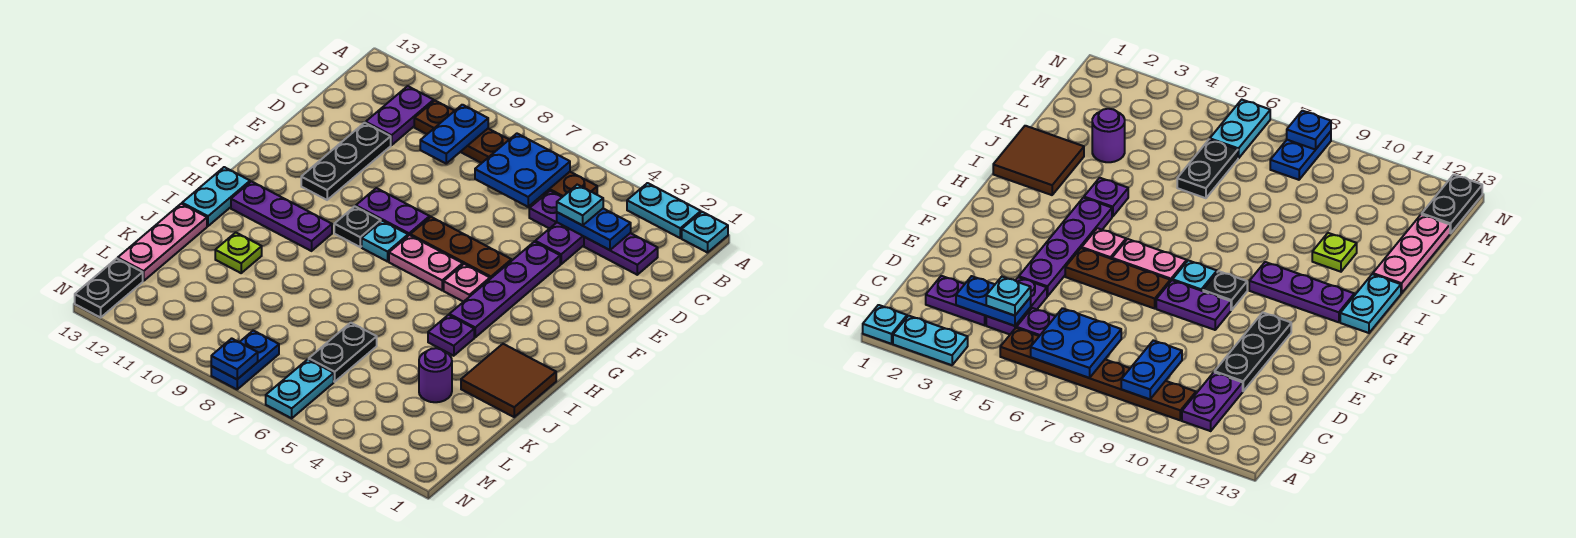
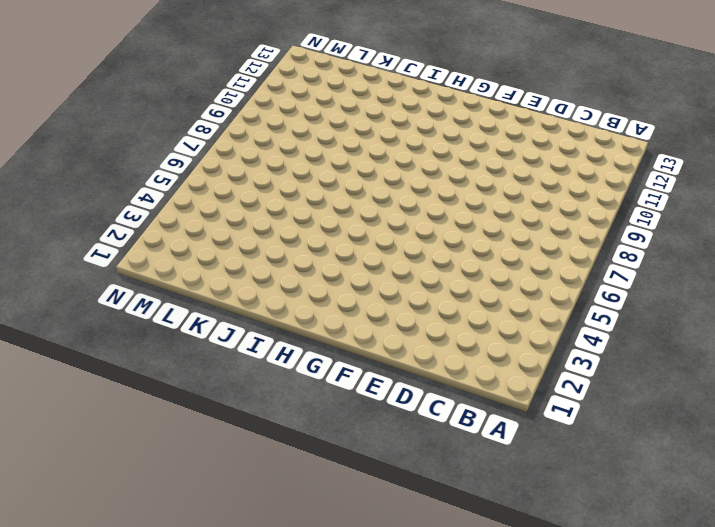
none -> cyan plate A1 level 1
none -> cyan plate A2:A3 level 1
none -> brown plate B5:B10 level 1
none -> purple plate B11:C11 level 1

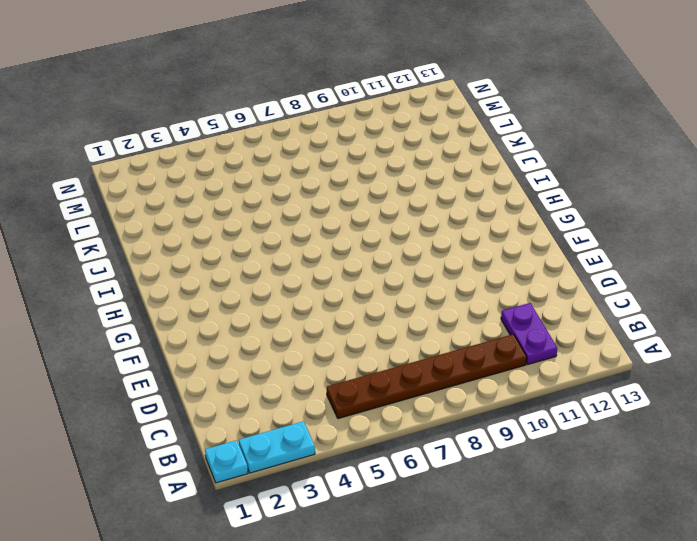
none -> purple plate C2:C3 level 1
none -> purple plate C4:D4 level 1
none -> purple plate C5 level 1
none -> black plate D11:F11 level 1

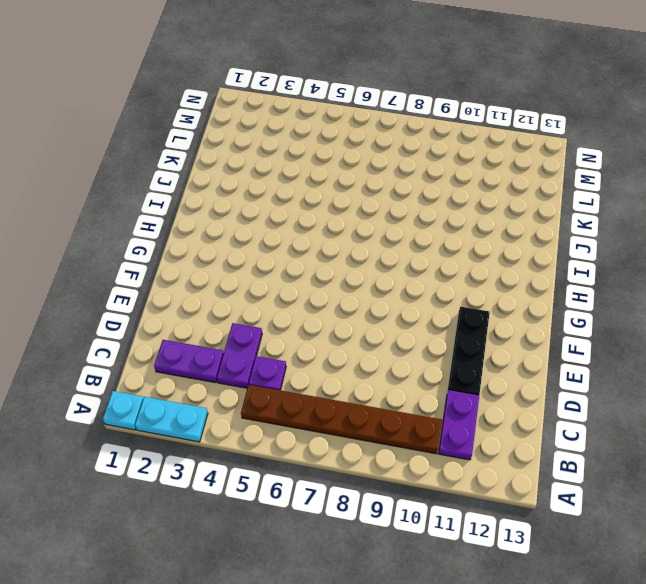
none -> purple plate E4:H4 level 1
none -> brown plate F5:F7 level 1
none -> purple plate F8:F9 level 1
none -> pink plate G5 level 1

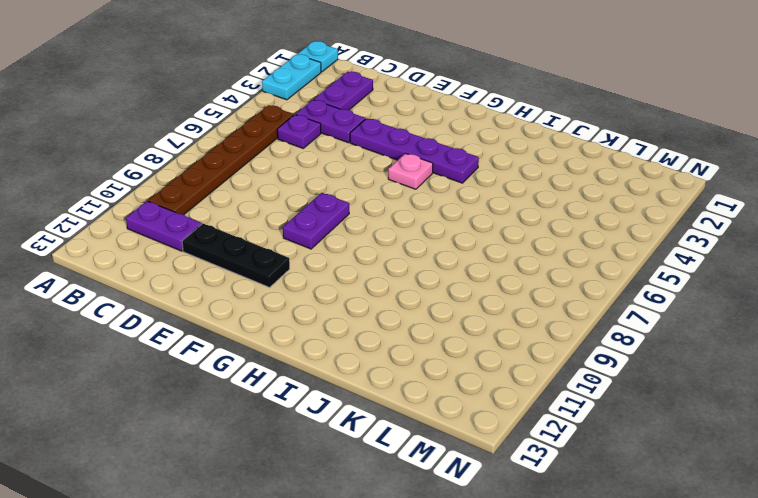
none -> brown plate F5:F7 level 1
none -> pink plate G6:G7 level 1
none -> cyan plate G8 level 1
none -> black plate G9 level 1

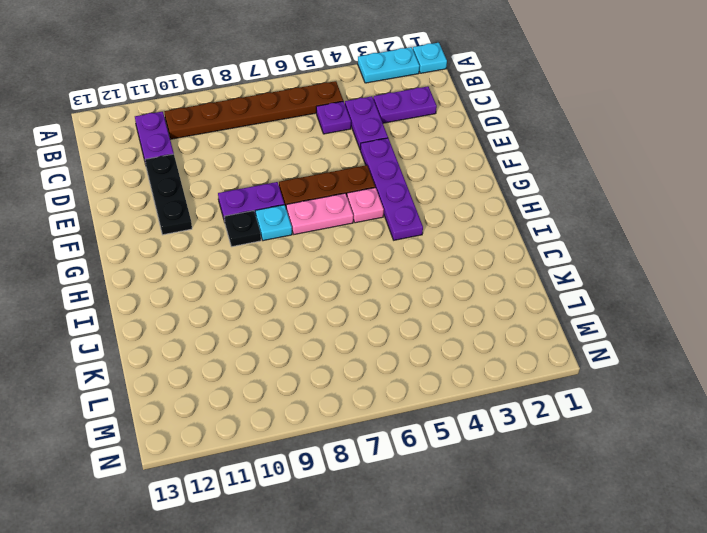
none -> purple plate H10:H12 level 1
none -> cyan plate H13:I13 level 1
none -> brown tile I1:J2 level 1
none -> purple plate I4 level 1

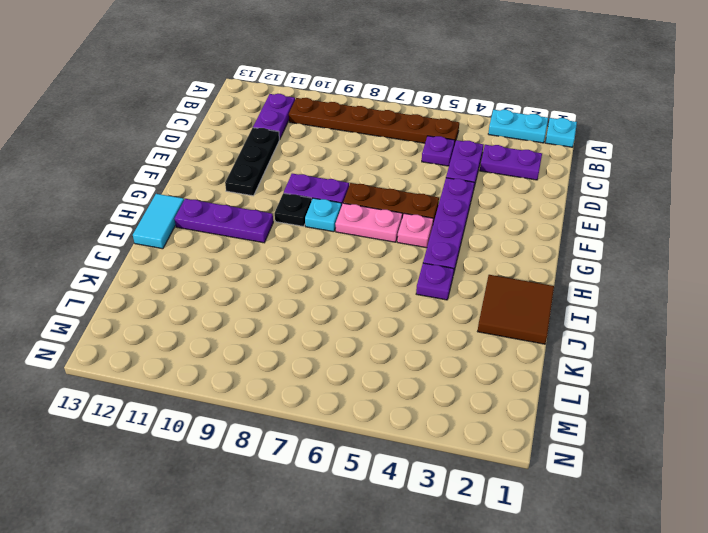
cyan tile H13:I13 level 1 -> cyan plate H13:I13 level 1
none -> lime plate J11 level 1
none -> pink plate J13:L13 level 1
none -> purple round brick K3 level 1
none -> black plate K6:L6 level 1

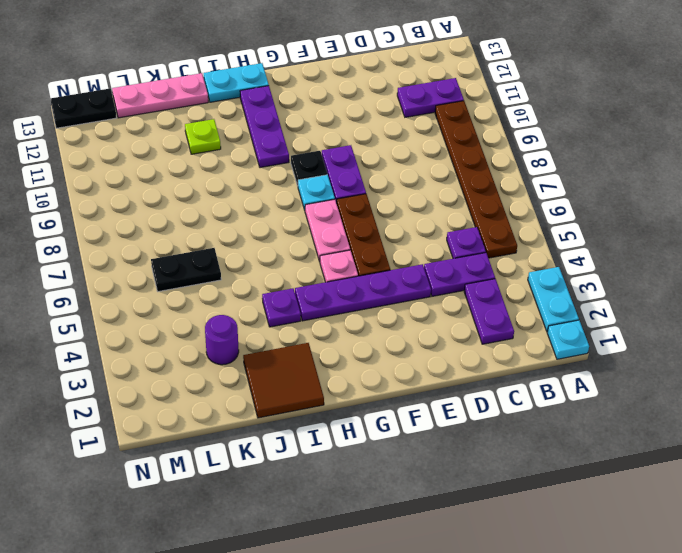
none -> black plate D11:F11 level 1
none -> cyan plate M6:N6 level 1
none -> blue plate M8:N8 level 1
none -> blue plate B6:C7 level 2

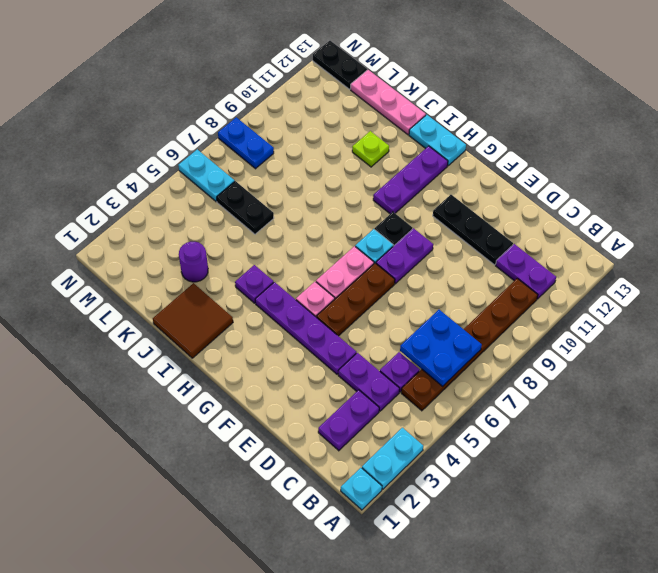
none -> blue plate B9:C9 level 2
none -> blue plate C3:C4 level 2
none -> blue plate N8 level 2
none -> cyan plate C4 level 3

